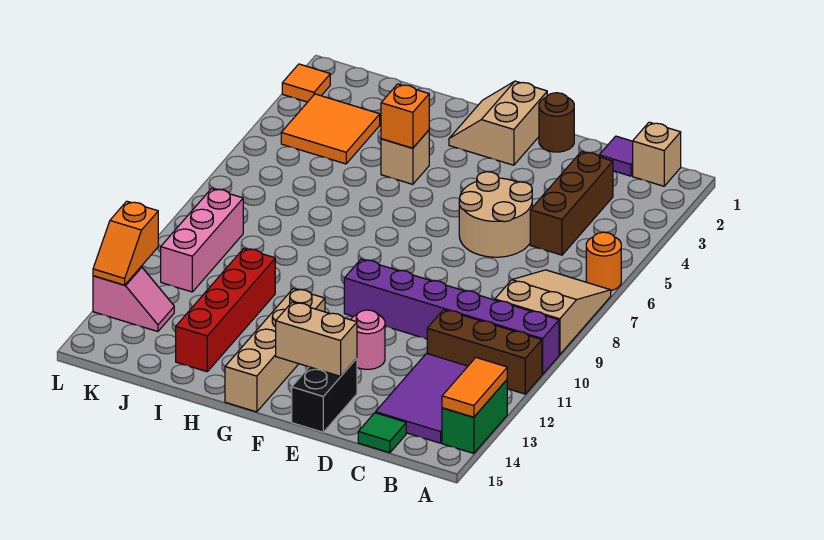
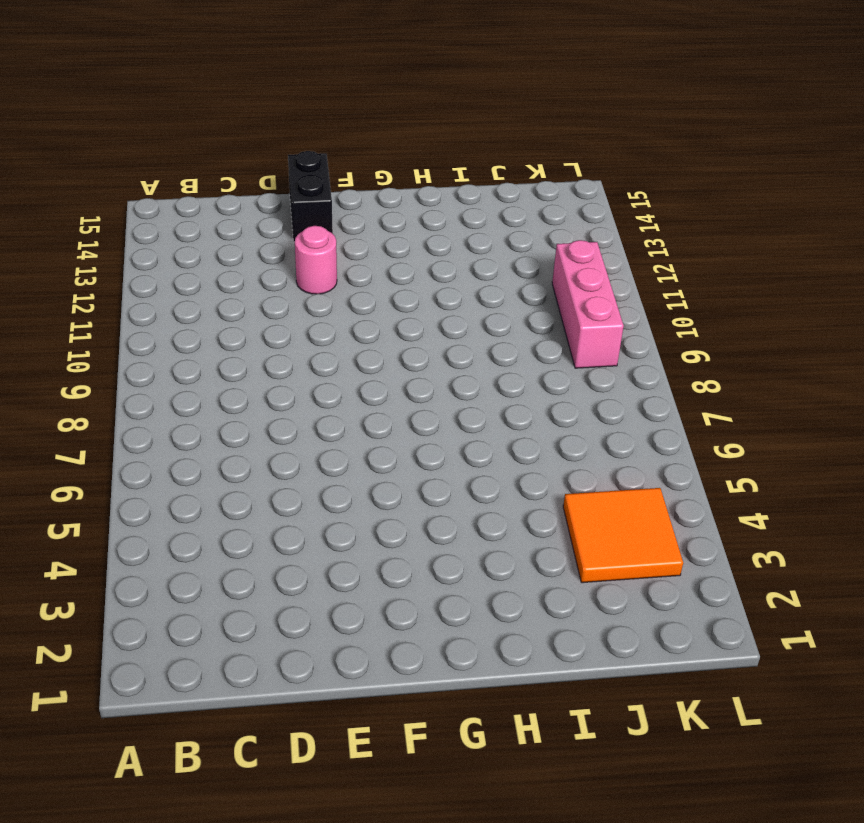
none -> orange round brick A6 level 1
none -> tan slope A7:B9 level 1 top 9
none -> purple brick A10:F10 level 1

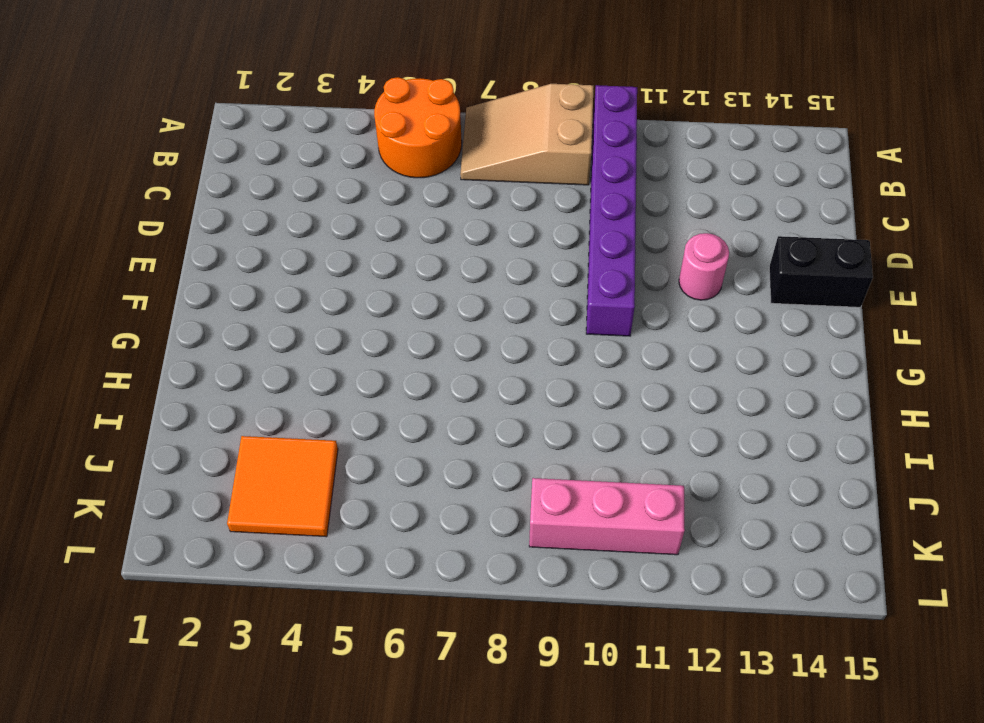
orange round brick A5:B6 level 1 -> orange round brick A6 level 1
none -> brown brick A11:C11 level 1
none -> green brick A13:A14 level 1
none -> tan brick B1 level 1

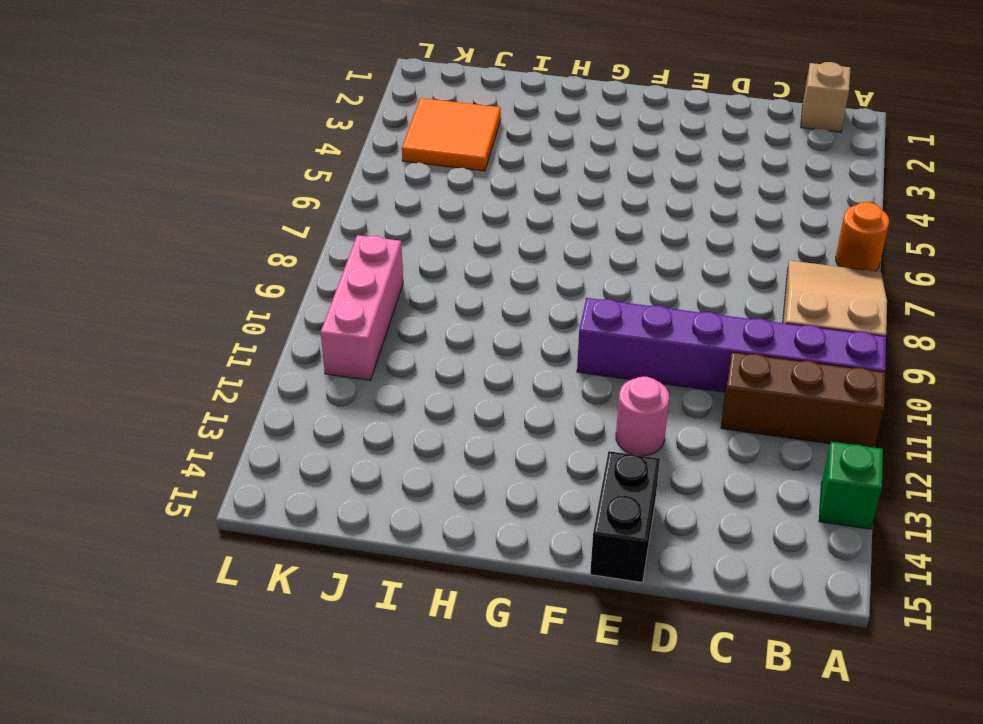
green brick A13 level 1 -> green brick A13:A14 level 1
none -> purple tile B12:C14 level 1
none -> purple tile C1 level 1
none -> brown brick C3:C5 level 1

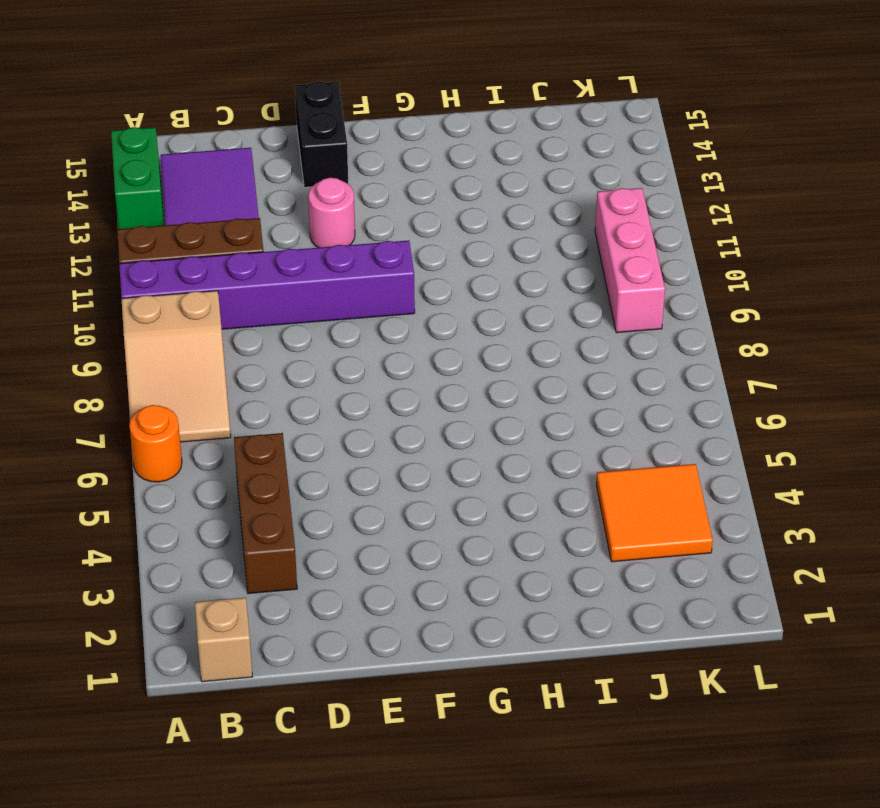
none -> purple tile C1 level 1
none -> green tile C15 level 1
none -> tan round brick D5:E6 level 1

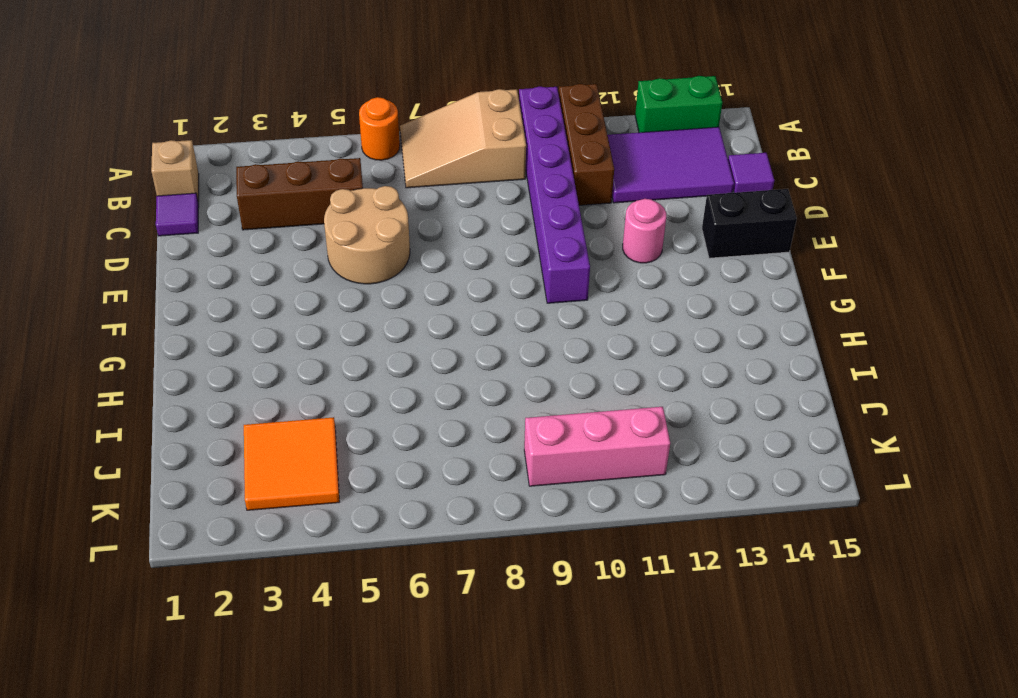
purple tile C15 level 1 -> green tile C15 level 1
none -> brown round brick E1 level 1
none -> tan slope F1:G2 level 1 top F
none -> tan brick G12:G15 level 1

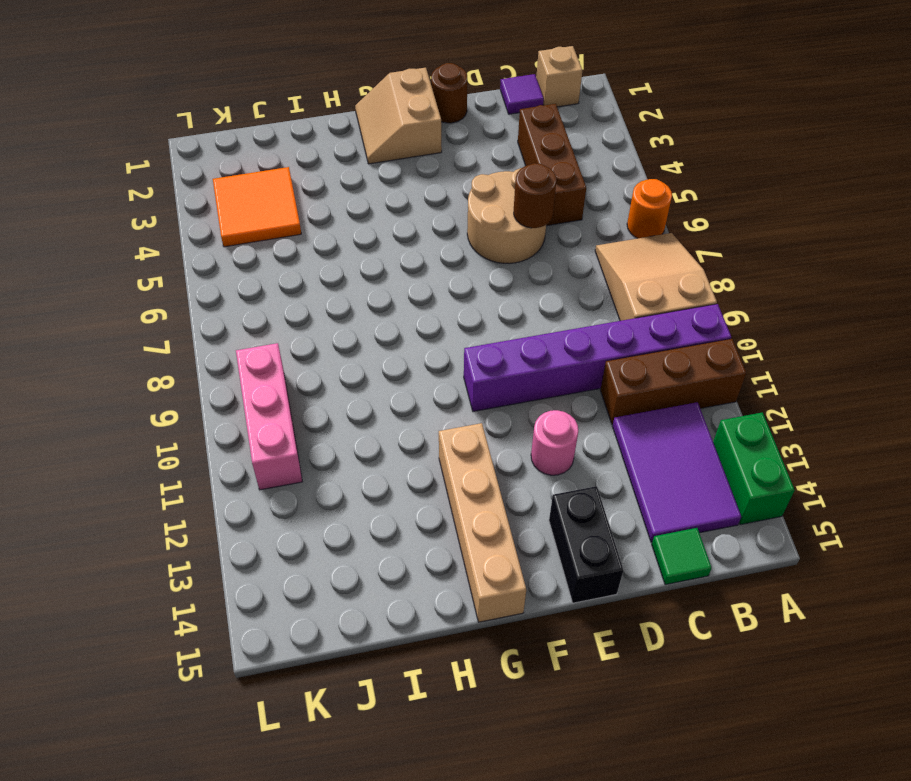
brown round brick D6 level 2 -> none
none -> tan brick H4 level 1
none -> red brick I11:I14 level 1
none -> pink slope K13:L13 level 1 top L

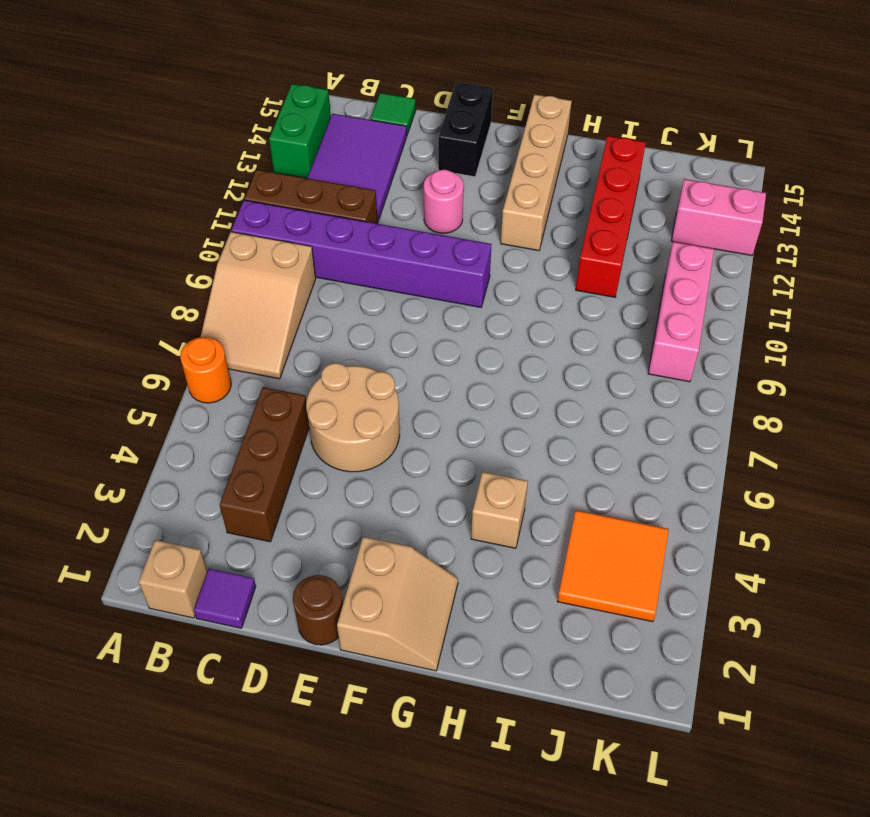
pink brick K13:L13 level 1 -> pink slope K13:L13 level 1 top L
none -> orange tile L2 level 1
none -> orange tile A13:A14 level 2
none -> tan brick E14:F14 level 2

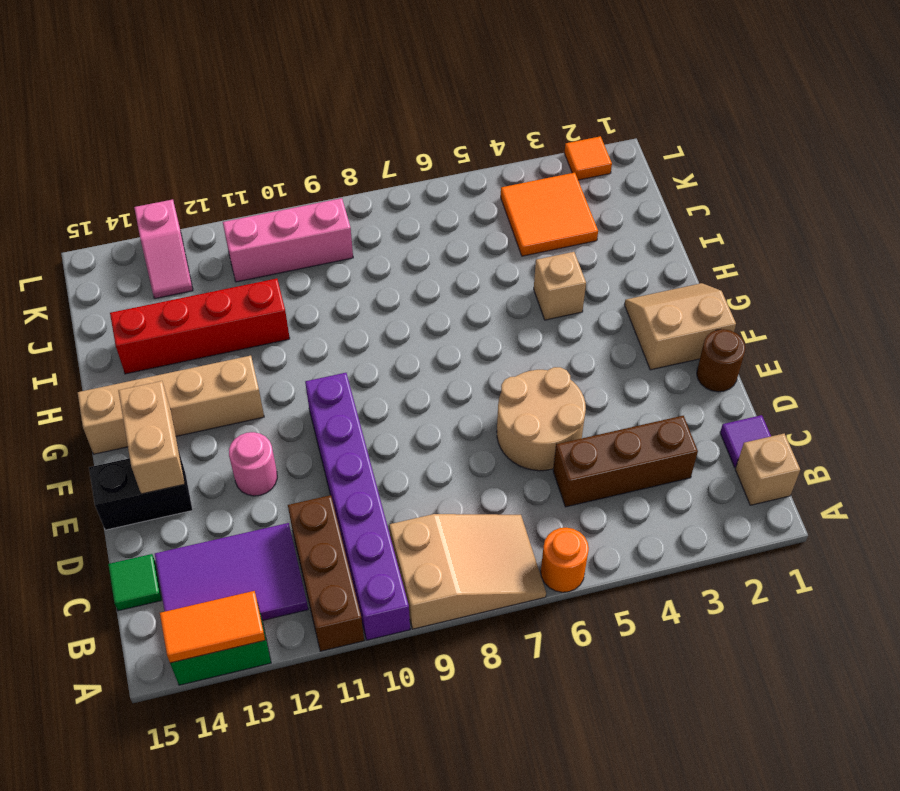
none -> orange brick H4 level 2
none -> orange slope L12:L13 level 2 top 12

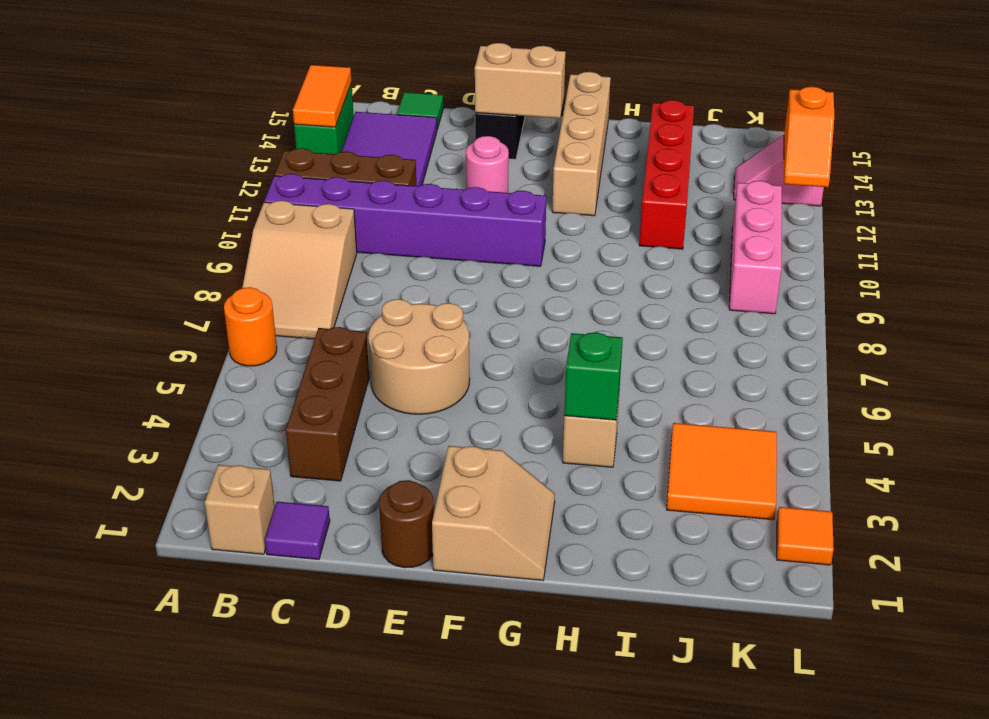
green brick H4 level 2 -> orange brick H4 level 2
orange slope L12:L13 level 2 top 13 -> orange slope L12:L13 level 2 top 12

